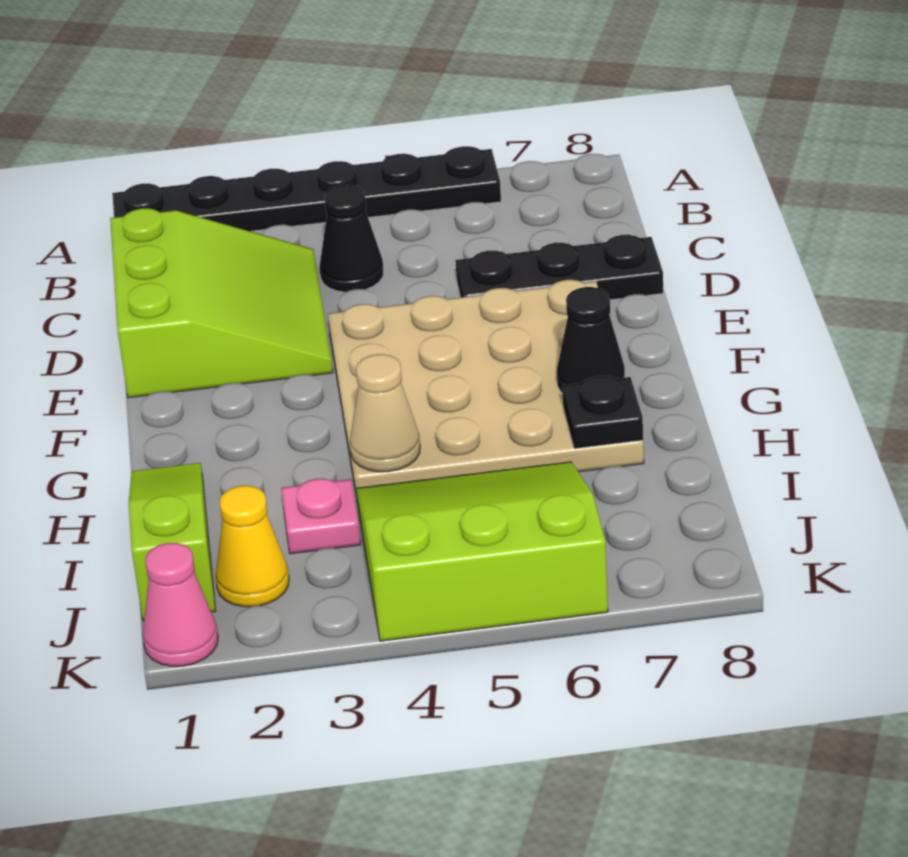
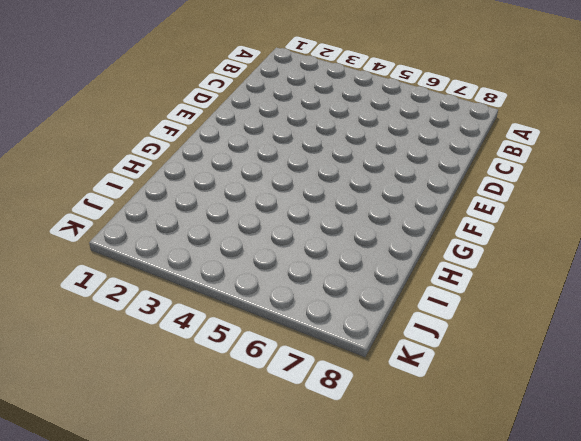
none -> black plate A1:A6 level 1
none -> lime slope C1:E3 level 1 top 1
none -> black cone C4 level 1

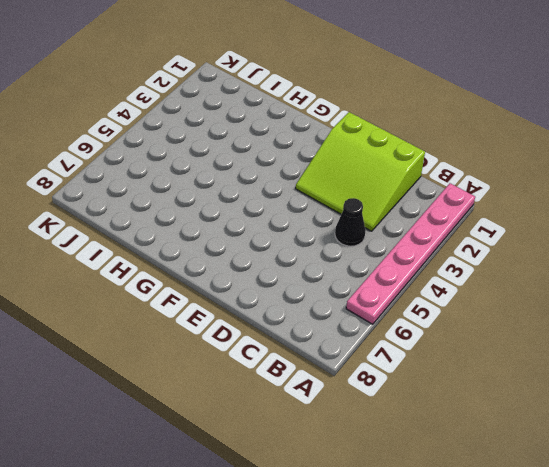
pink plate A1:A6 level 1 -> black plate A1:A6 level 1
none -> black plate D6:D8 level 1
none -> tan plate E4:H7 level 1
none -> lime slope H1:J1 level 1 top J

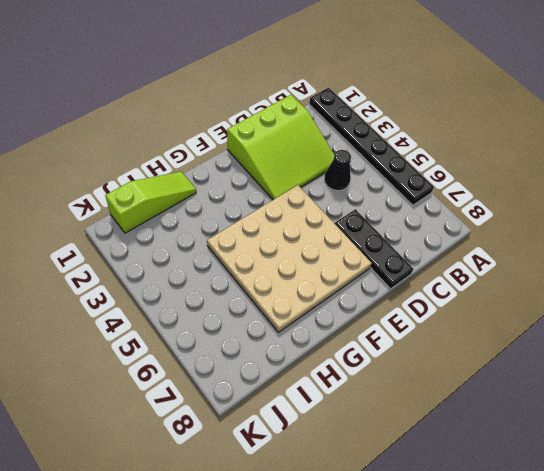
none -> pink plate I3 level 1
none -> lime slope I4:K6 level 1 top K
none -> yellow cone J2 level 1

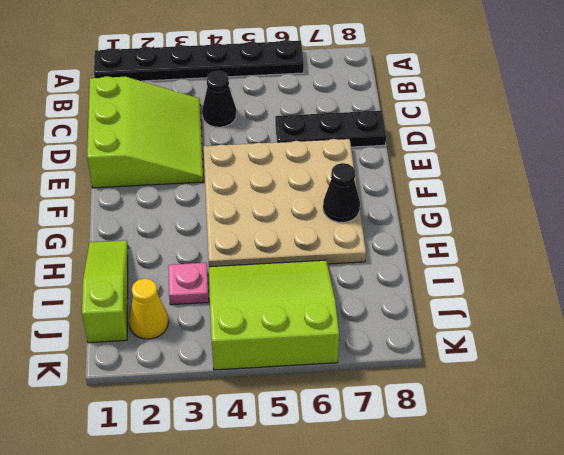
none -> pink cone K1 level 1
none -> tan cone H4 level 2
none -> black plate H7 level 2

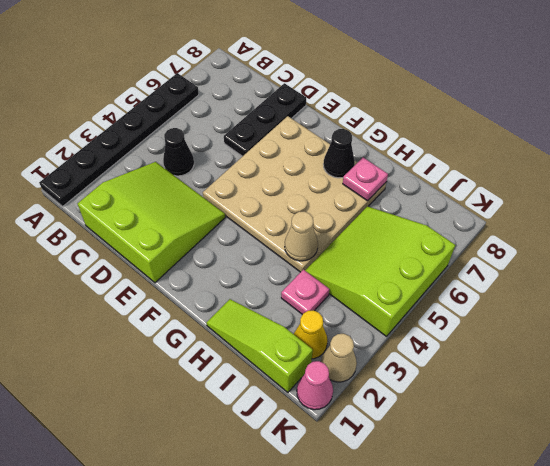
pink plate H7 level 2 -> black plate H7 level 2
tan cone K2 level 1 -> none

